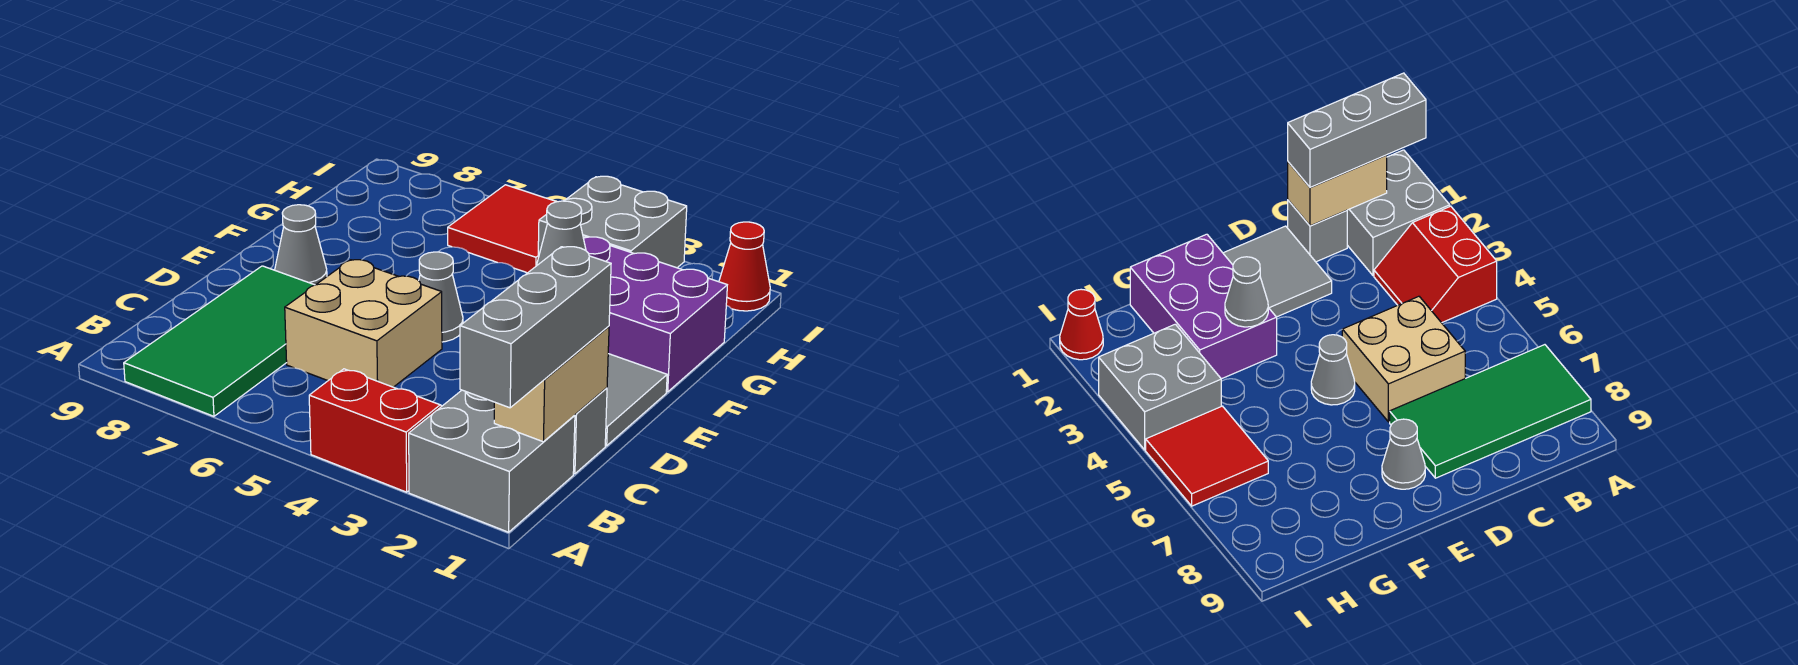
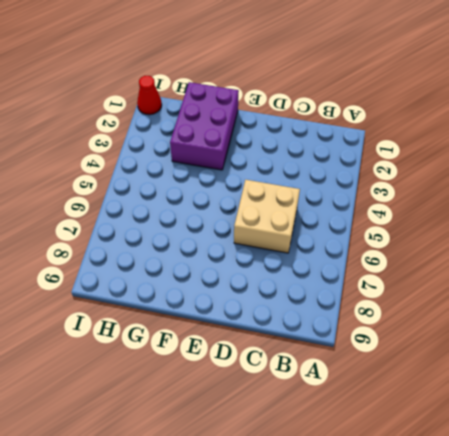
none -> grey brick A1:B2 level 1
none -> red slope A3:B4 level 1 top A
none -> green tile A7:D8 level 1

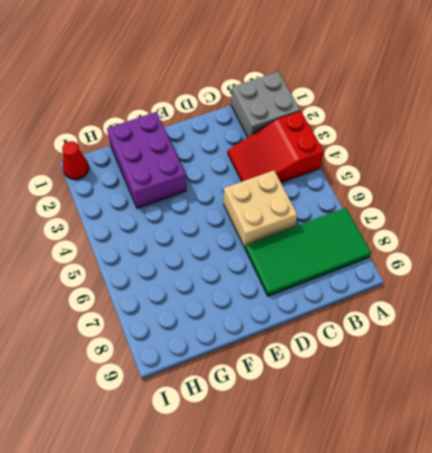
red slope A3:C4 level 1 top A -> red slope A3:B4 level 1 top A
none -> grey brick C1 level 1
none -> grey tile D1:E2 level 1
none -> grey cone E5 level 1

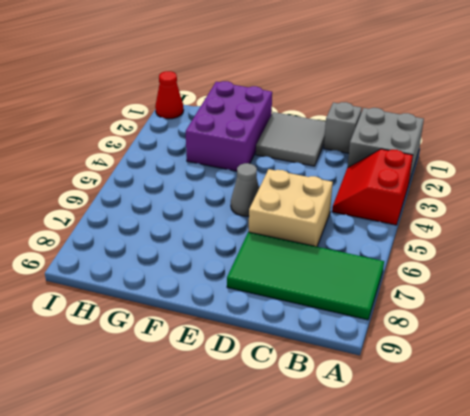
none -> grey cone E8 level 1
none -> grey brick H3:I4 level 1
none -> red tile H5:I6 level 1

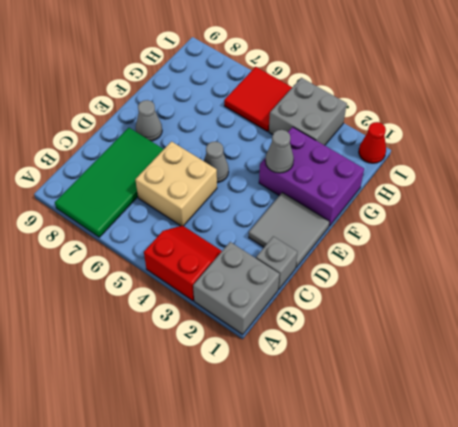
none -> tan brick B1:C1 level 2
none -> grey brick A1:C1 level 3

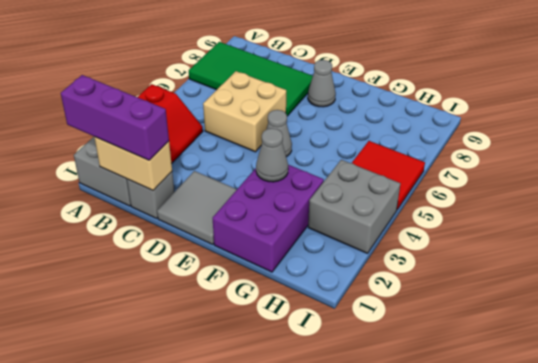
purple brick A1:C1 level 3 -> grey brick A1:C1 level 3
none -> red cone I1 level 1

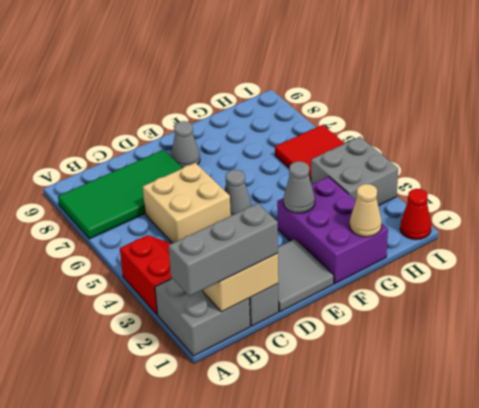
tan cone G1 level 2 -> none

